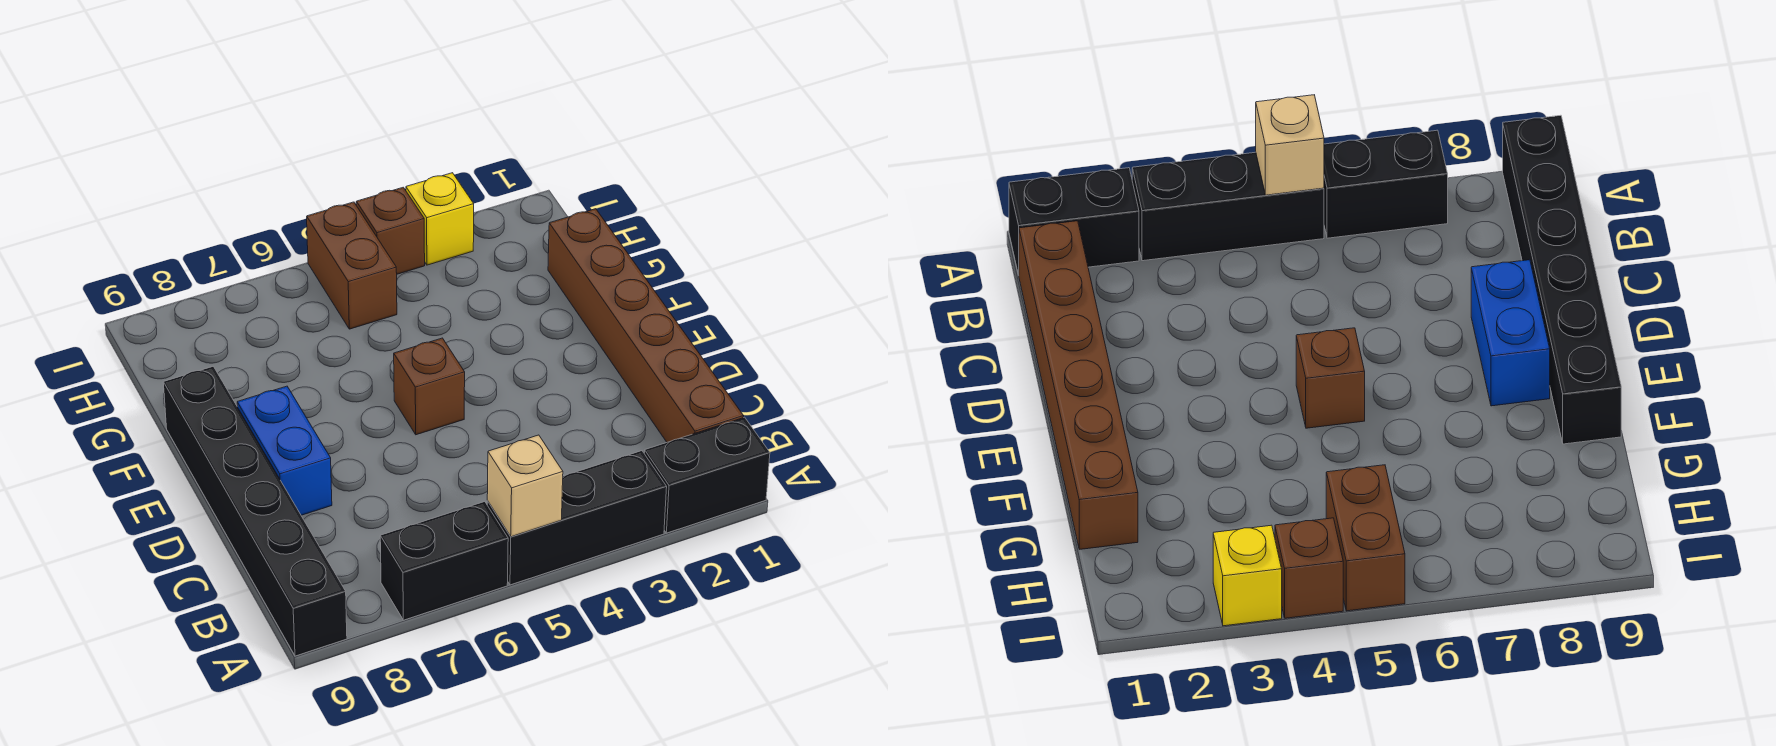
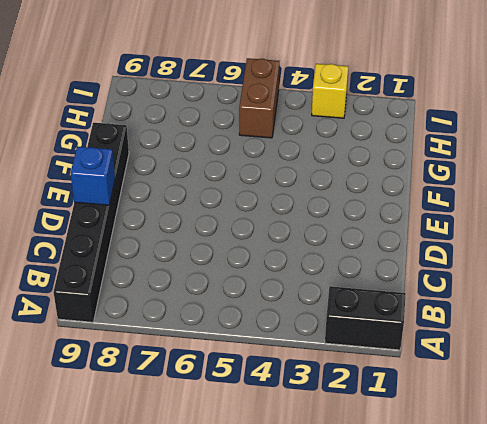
blue brick D9 level 2 -> none
none -> black brick A3:A5 level 1
none -> black brick A6:A7 level 1

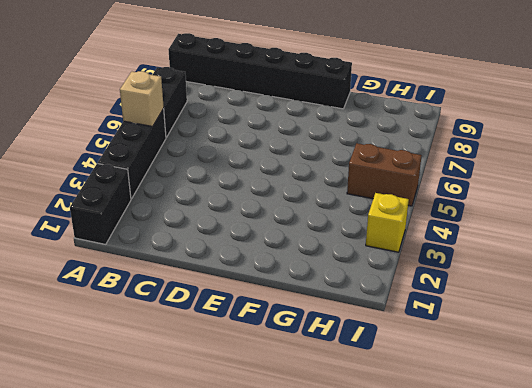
none -> brown brick B1:G1 level 1
none -> blue brick D8:E8 level 1

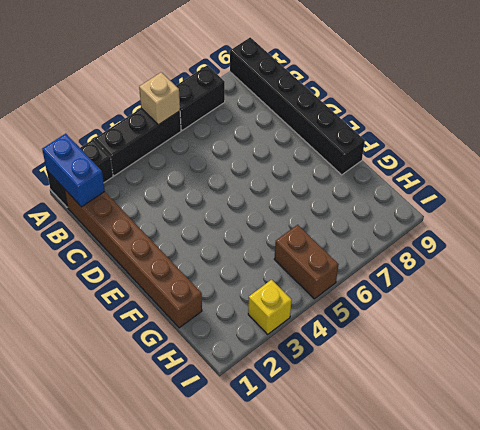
blue brick A1:B1 level 2 -> blue brick D8:E8 level 1
none -> brown brick E5 level 1
none -> brown brick I4 level 1

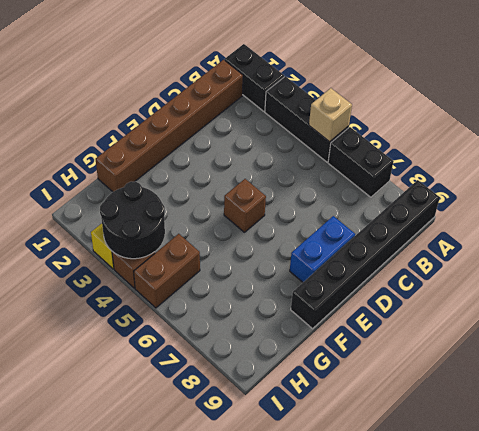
black round brick H3:I4 level 2 -> none

